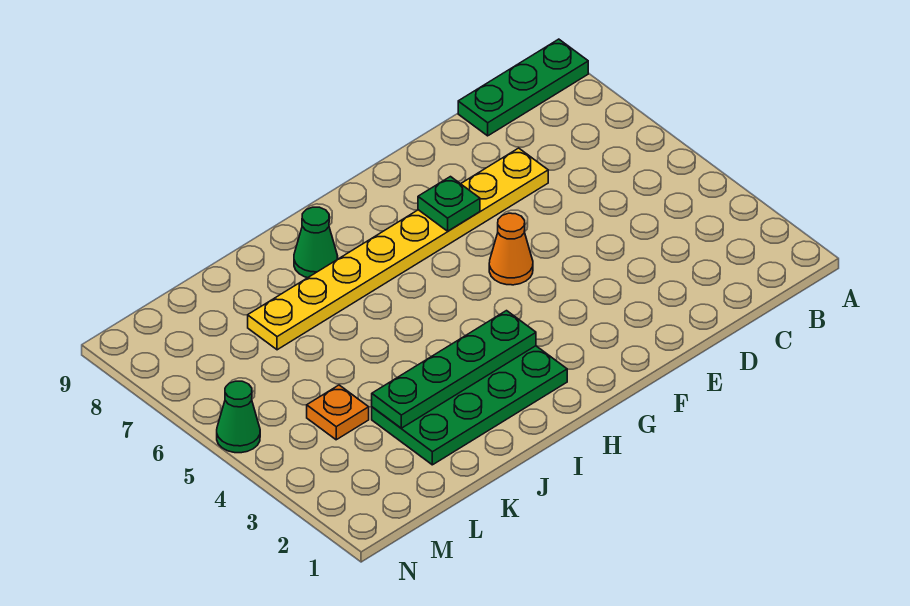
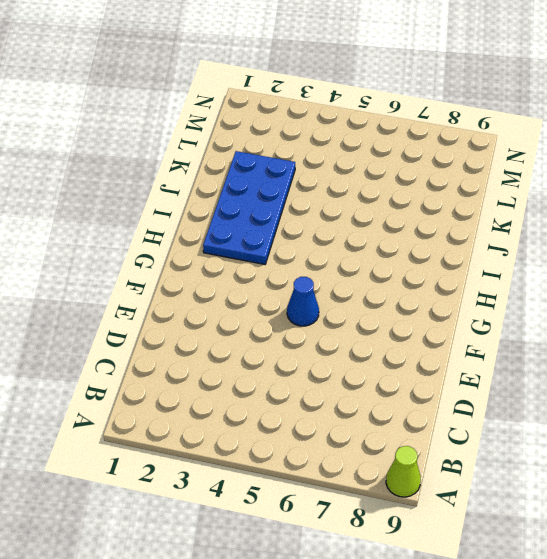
lime cone A9 level 1 -> green plate A9:C9 level 1
blue cone F5 level 1 -> orange cone F5 level 1
blue plate H2:K3 level 1 -> green plate H2:K3 level 1
none -> yellow plate D7:K7 level 1
none -> green cone I8 level 1

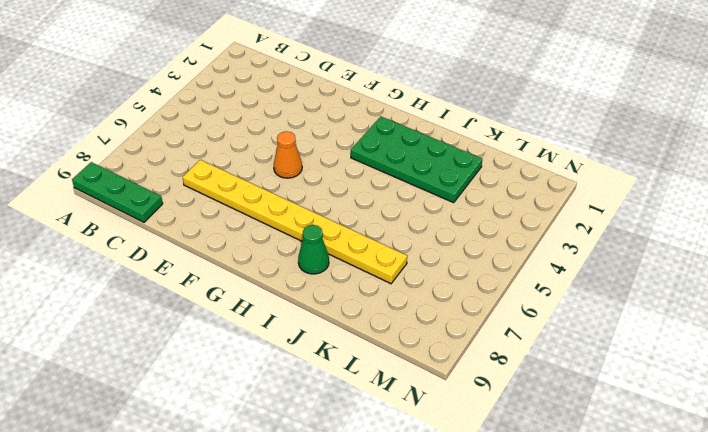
none -> orange plate L4 level 1
none -> green cone N5 level 1

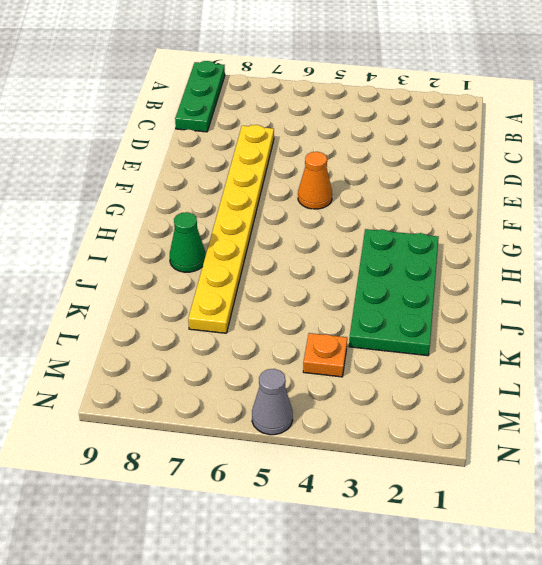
grey cone N5 level 1 -> green cone N5 level 1
none -> green plate F7 level 2
none -> green plate H3:K3 level 2

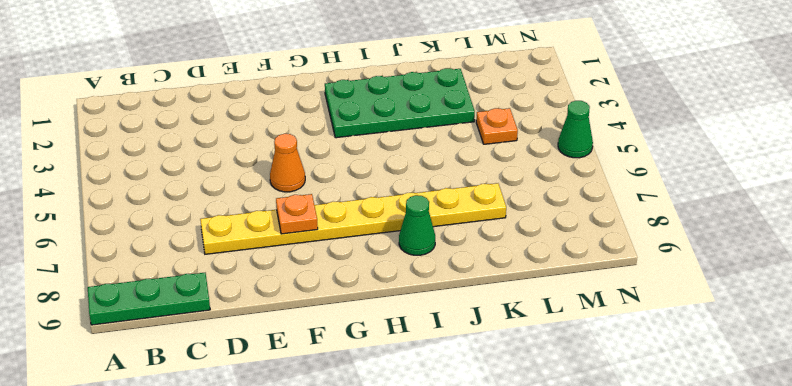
orange plate F7 level 2 -> green plate F7 level 2
none -> green plate H3:K3 level 2

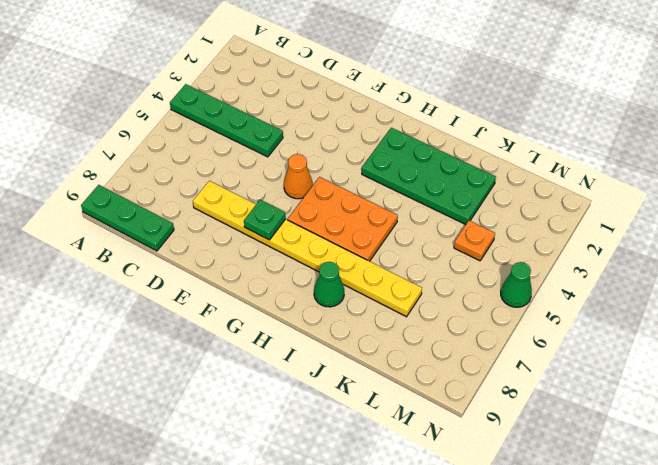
green plate A4:D4 level 1 -> green plate H3:K3 level 2
orange plate G5:I6 level 1 -> none

